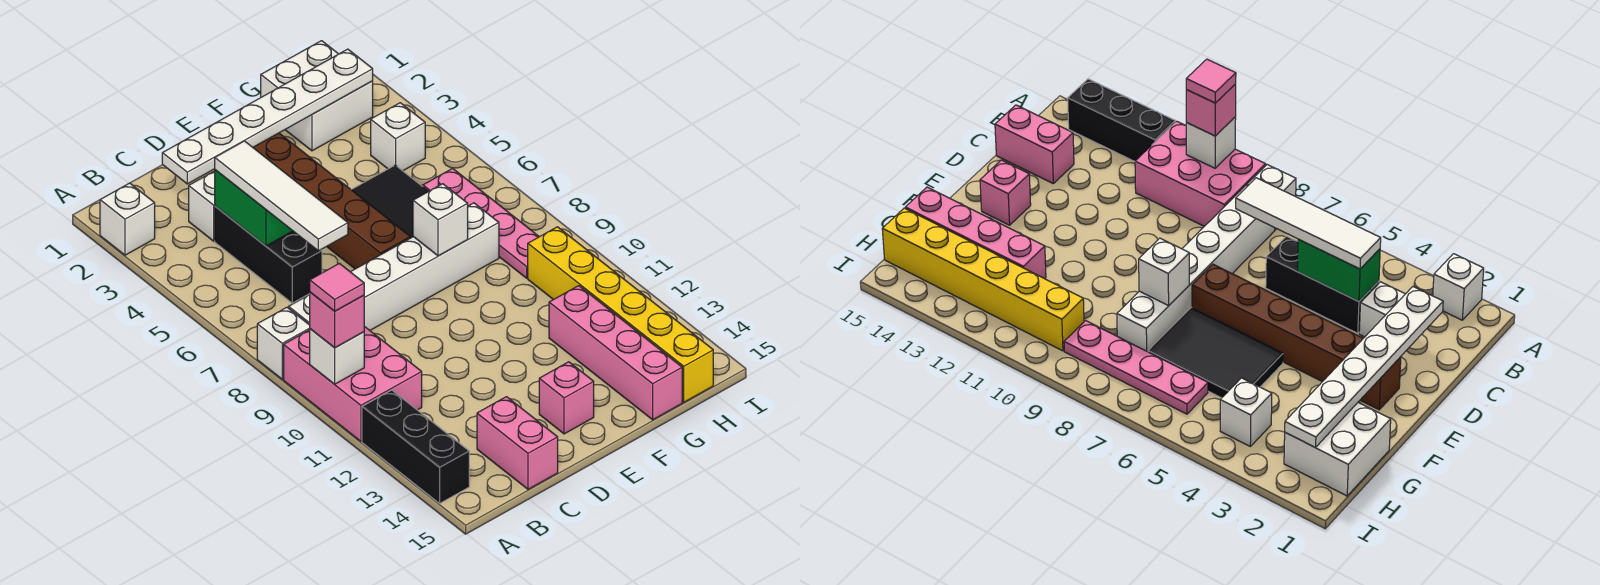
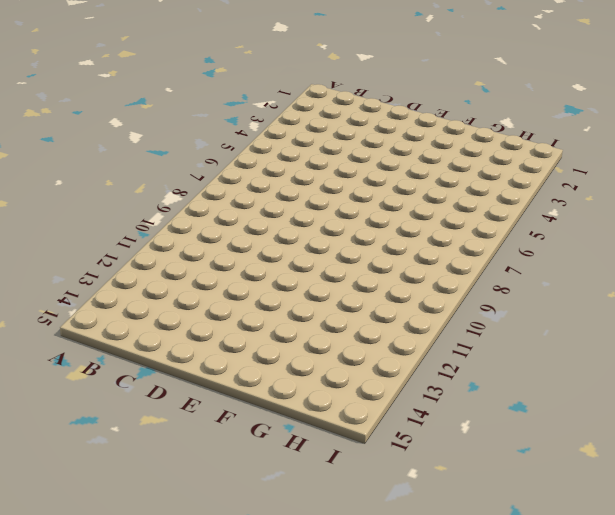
none -> white brick A2 level 1
none -> white brick A8 level 1
none -> pink brick A9:B11 level 1

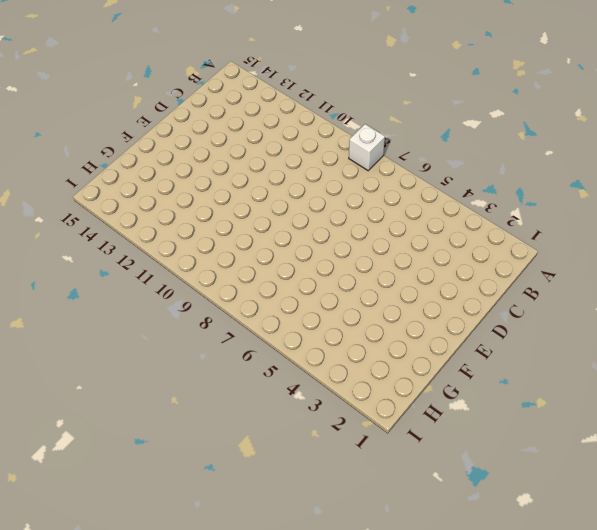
none -> white brick A2 level 1
none -> pink brick A9:B11 level 1
none -> black brick A12:A14 level 1

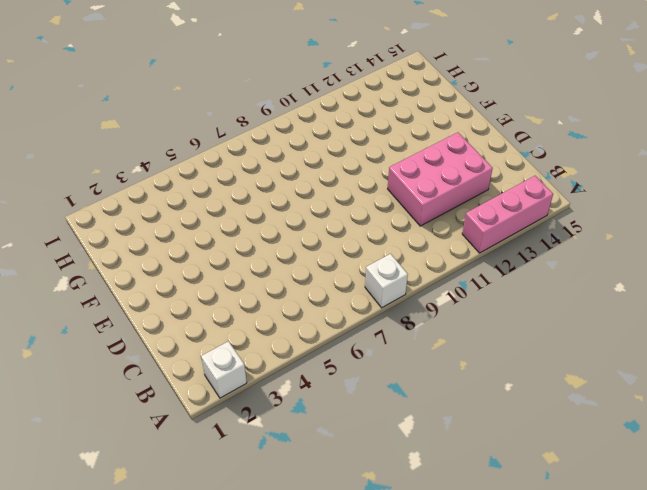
pink brick A12:A14 level 1 -> black brick A12:A14 level 1
pink brick C11:D13 level 1 -> pink brick A9:B11 level 1
none -> white brick B8:G8 level 1
none -> white brick C3 level 1
none -> black brick C4:C6 level 1

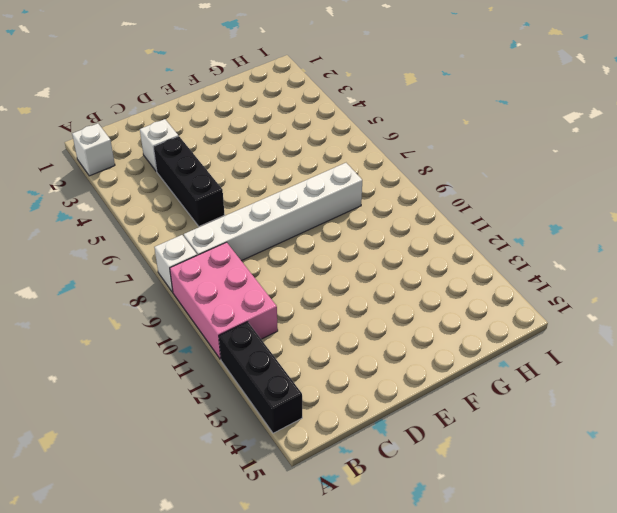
none -> pink brick C14:C15 level 1
none -> brown brick E2:E7 level 1
none -> pink brick E14 level 1

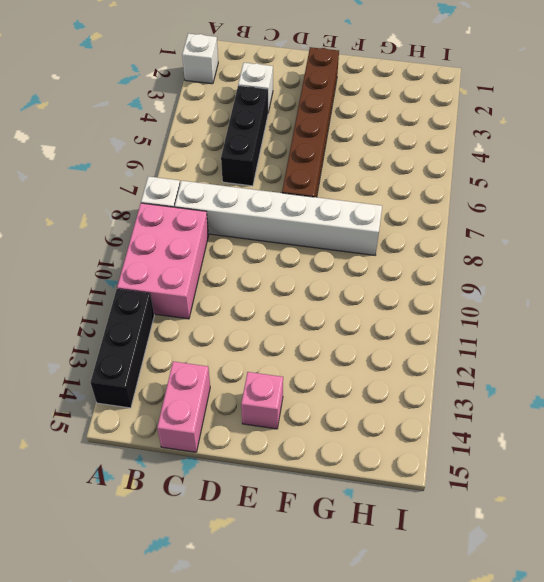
none -> black tile F5:G7 level 1
none -> white brick G1:H2 level 1
none -> pink brick G12:G15 level 1

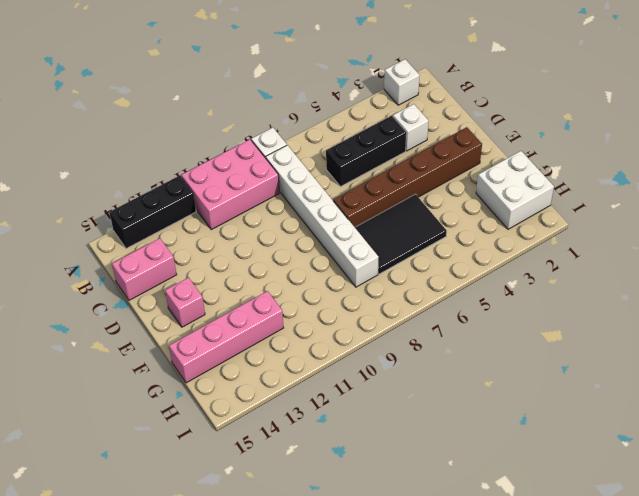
none -> white brick H4 level 1
none -> pink plate H6:H9 level 1
none -> yellow brick H10:H15 level 1

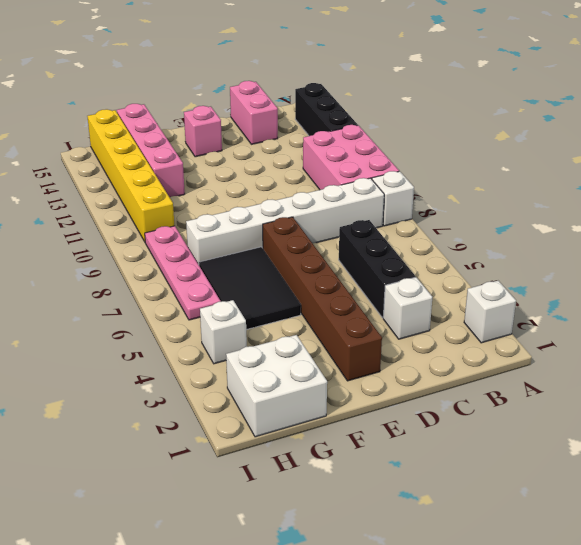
none -> white brick A10 level 2
none -> white plate C2:H2 level 2
none -> green brick C4:C5 level 2

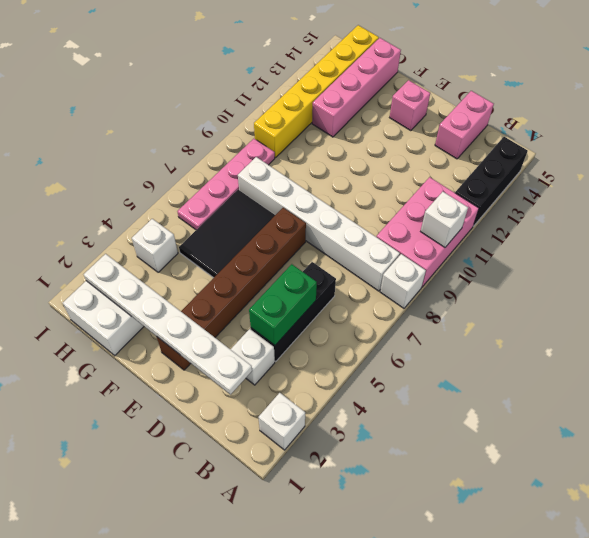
none -> white brick F8 level 2
none -> pink brick A10 level 3
none -> white tile C4:C7 level 3

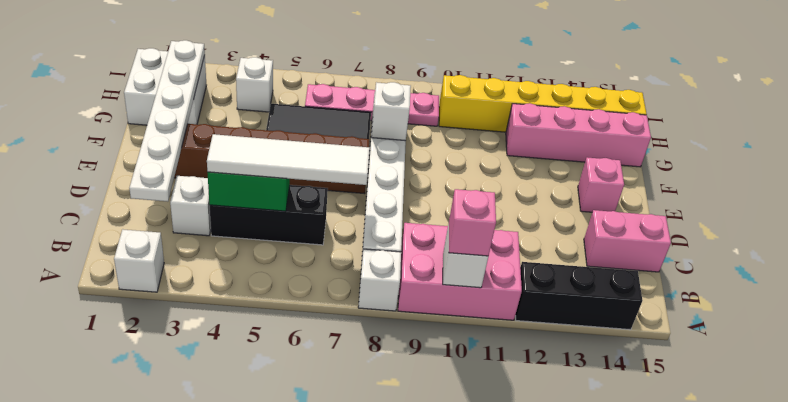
none -> pink tile A10 level 4

